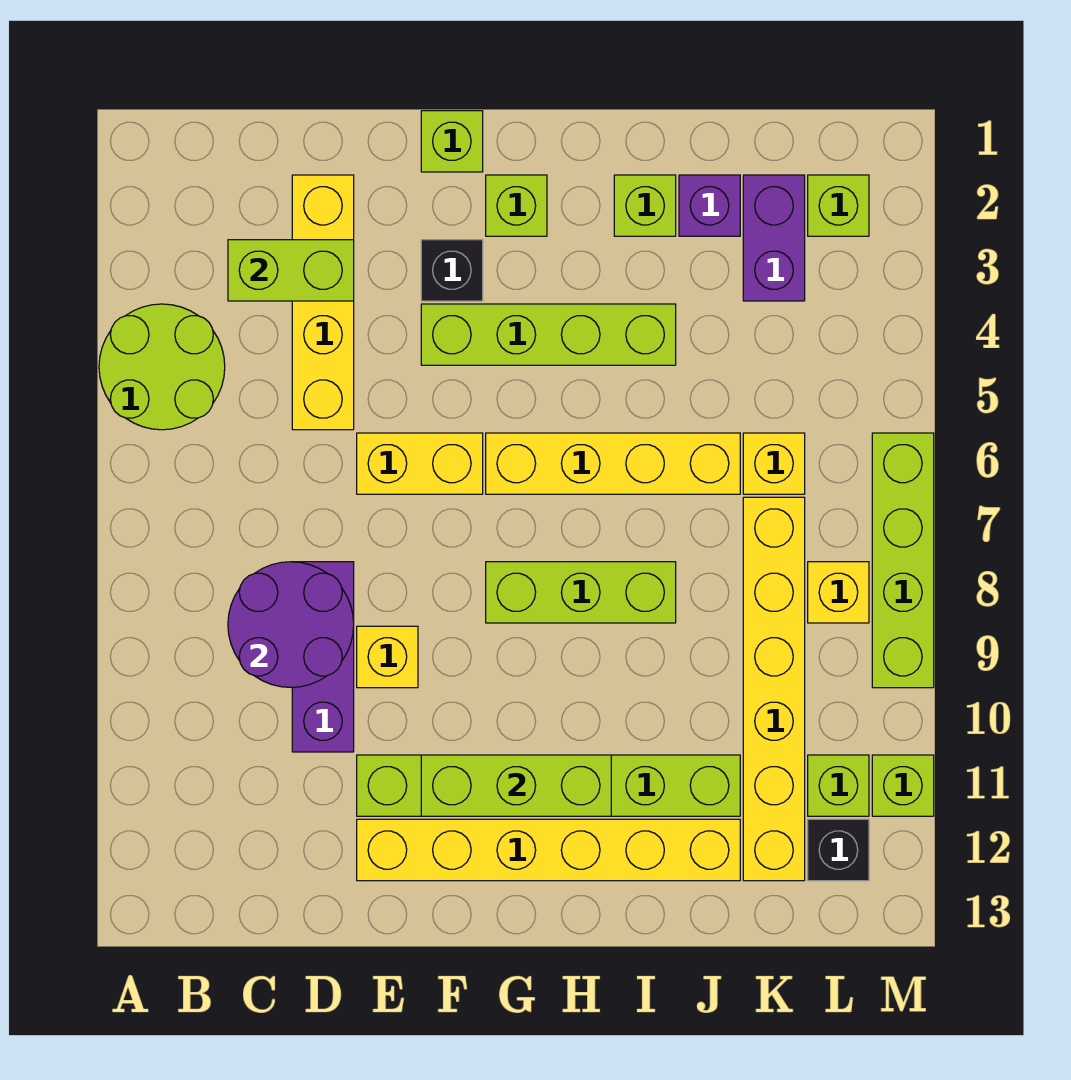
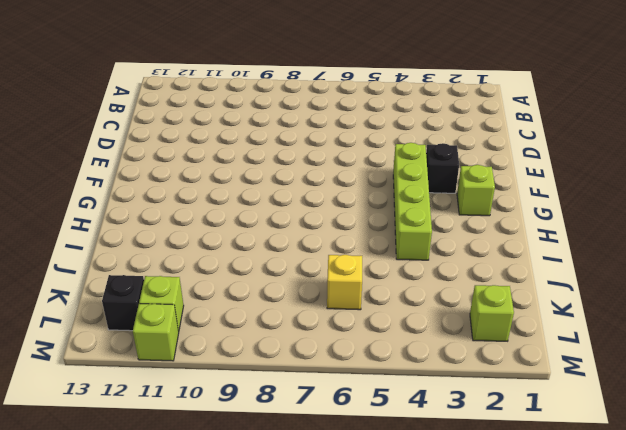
none -> lime round brick A4:B5 level 1
none -> yellow brick D2:D5 level 1
none -> purple brick D8:D10 level 1

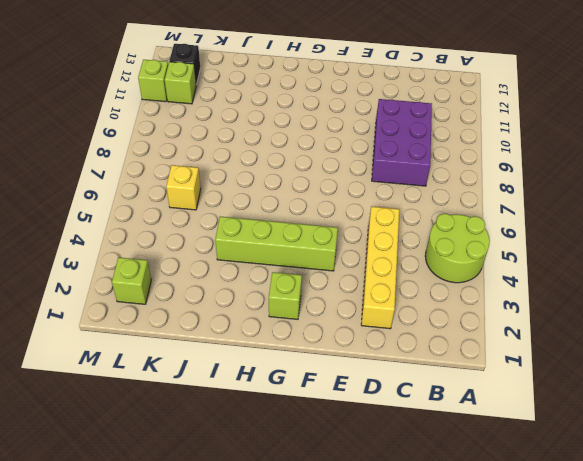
purple brick C8:D10 level 1 -> purple brick D8:D10 level 1
none -> yellow brick E6:F6 level 1
none -> yellow brick E9 level 1
none -> lime brick E11:J11 level 1

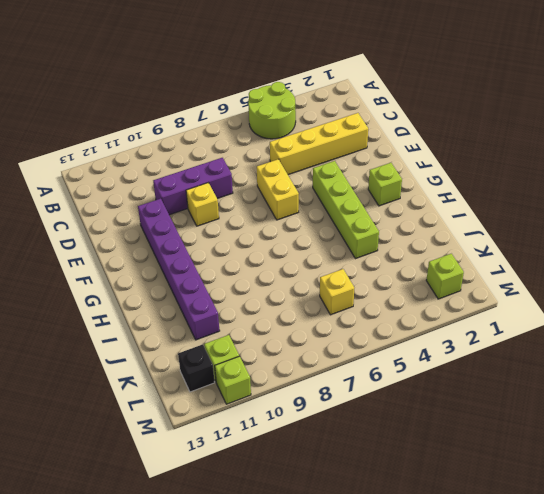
purple brick E11:J11 level 1 -> lime brick E11:J11 level 1
none -> yellow brick E12:J12 level 1
none -> lime brick F1 level 1
none -> black brick F3 level 1

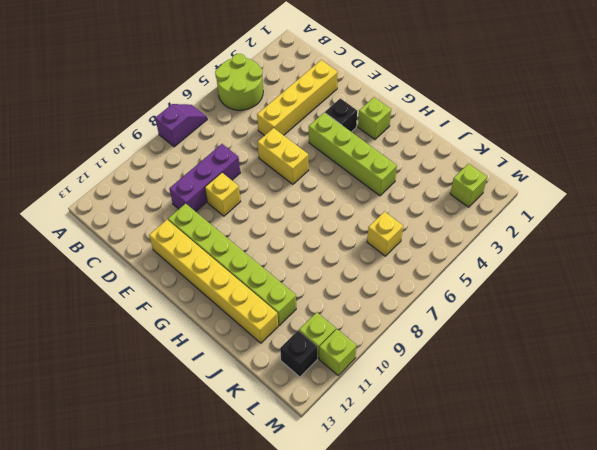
purple slope A7:A8 level 1 top 8 -> none
none -> lime brick F1 level 1
none -> yellow brick G6:J6 level 1
none -> lime brick G8:I8 level 1

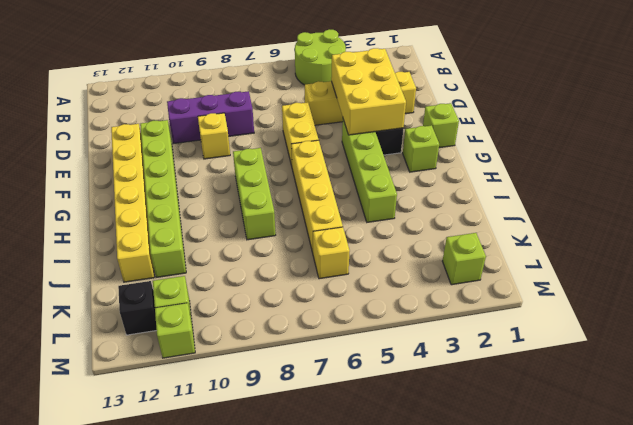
yellow brick D3:F4 level 2 -> lime brick C3:D3 level 2
none -> lime brick I2 level 1
none -> purple brick J2 level 1
none -> purple brick K2:K3 level 1

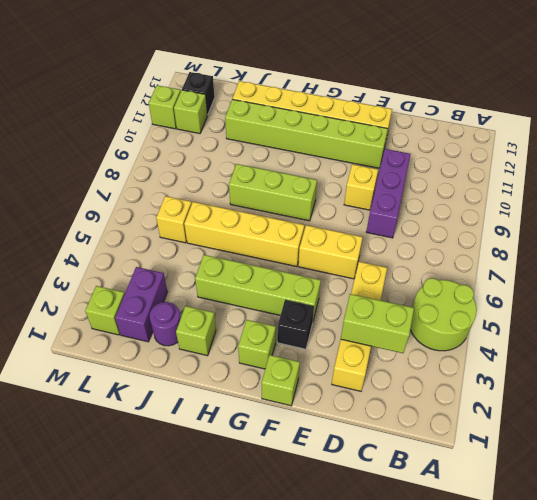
purple round brick J2 level 1 -> purple brick J2 level 1
none -> yellow brick K7:K12 level 1
none -> yellow brick L8 level 1
none -> lime brick M6:M9 level 1

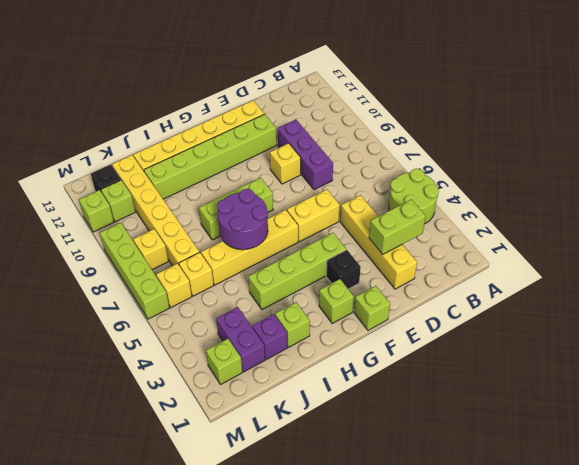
purple round brick H6:I7 level 2 -> purple round brick C8:D9 level 2
yellow brick L6 level 1 -> none
none -> lime brick F11:H11 level 2

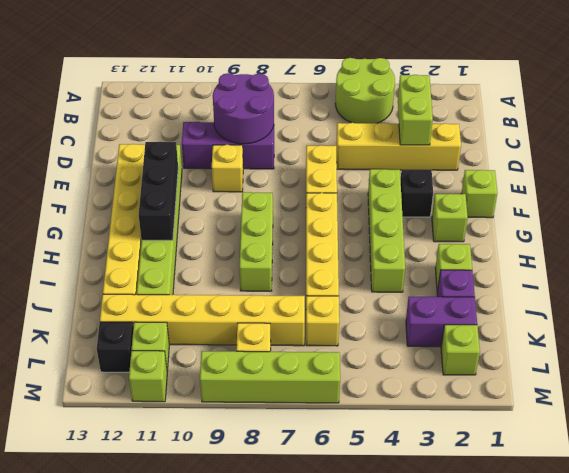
black brick F11:H11 level 2 -> lime brick F11:H11 level 2

